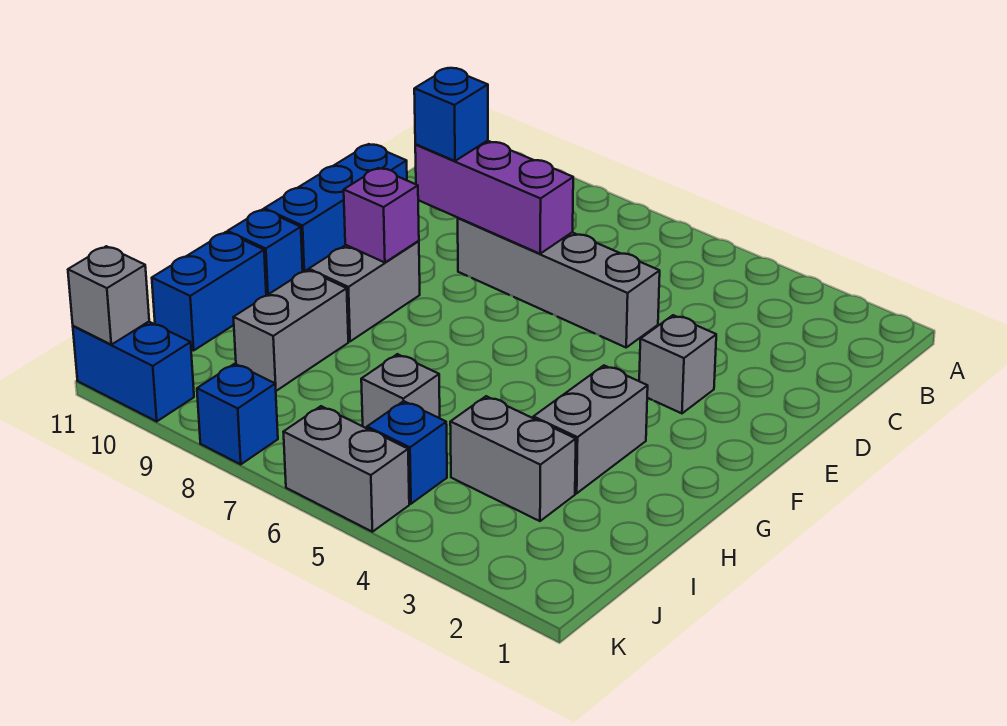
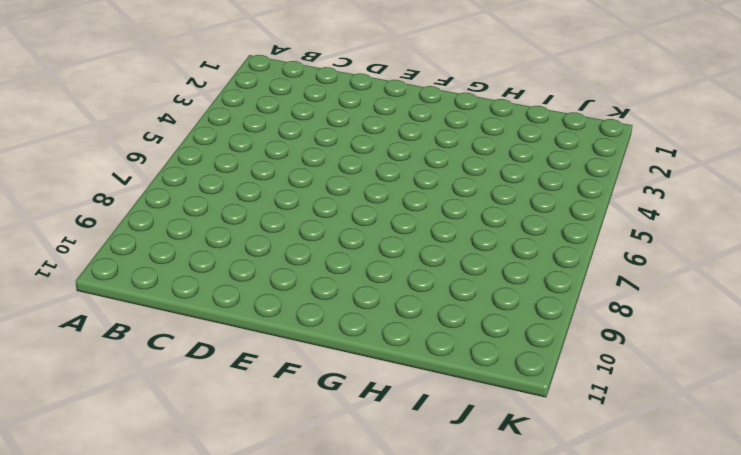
none -> grey brick D5:D8 level 1
none -> blue brick D11:F11 level 1
none -> grey brick E3 level 1

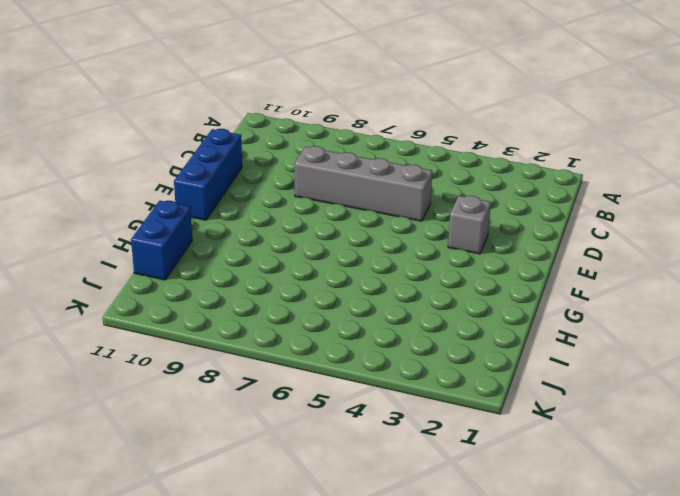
none -> grey brick F9:G9 level 1
none -> grey brick G3:H3 level 1
none -> blue brick G11 level 1

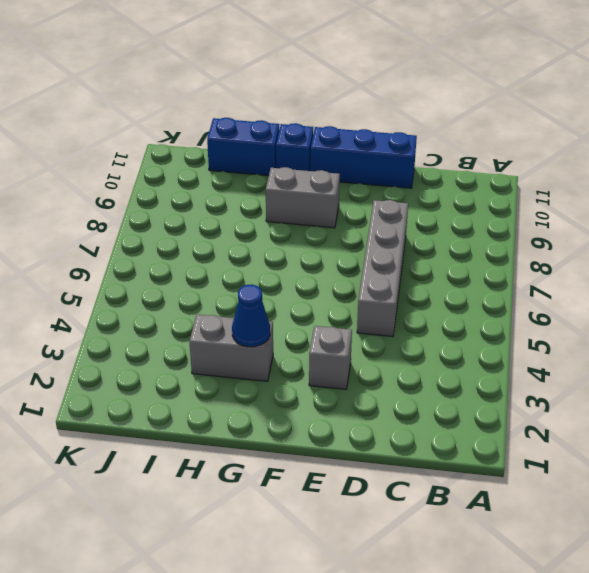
blue cone G3 level 2 -> none
none -> grey brick H9:I9 level 1
none -> grey brick I3:I4 level 1
none -> grey brick I6 level 1

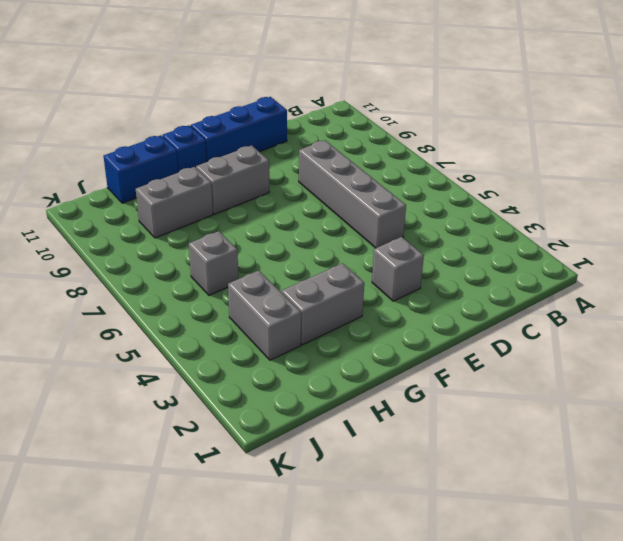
none -> blue brick J5 level 1
none -> grey brick K5:K6 level 1
none -> blue brick K8 level 1

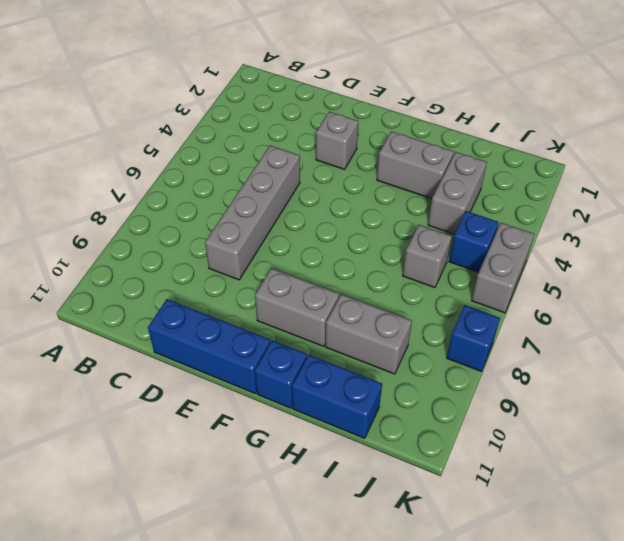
none -> blue brick K10:K11 level 1
none -> purple brick D7:D9 level 2
none -> purple brick F9 level 2

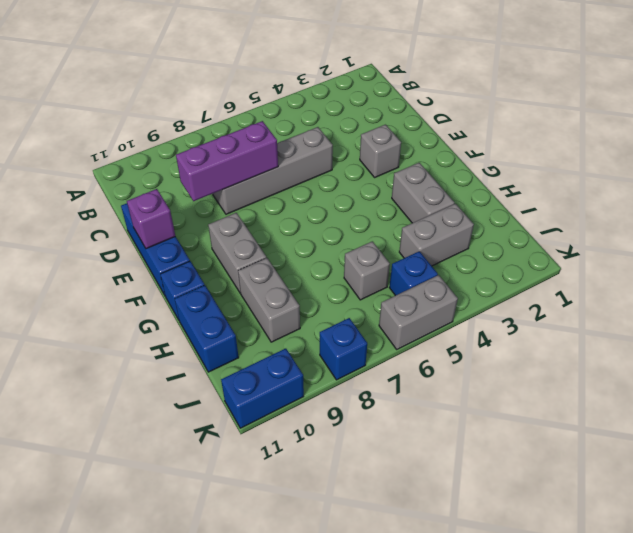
purple brick E11 level 2 -> purple brick F9 level 2
none -> grey brick K11 level 2
none -> blue brick D9 level 3

